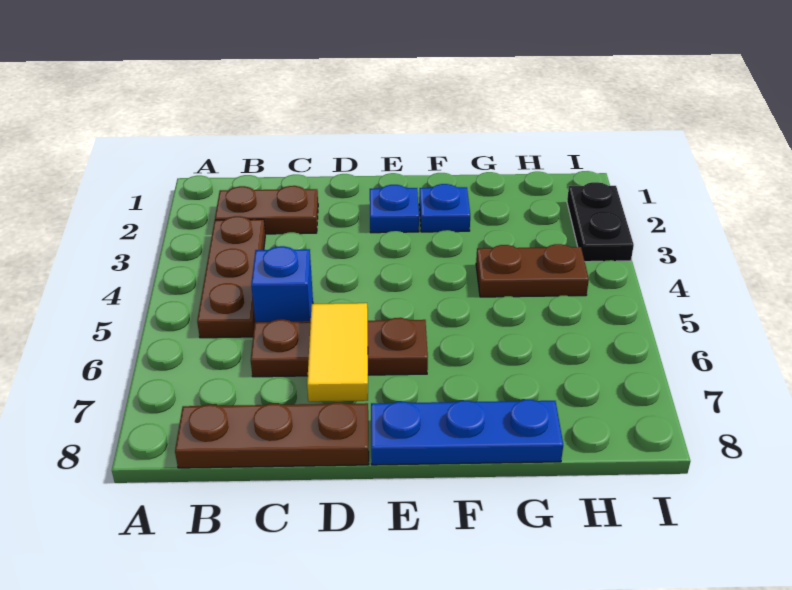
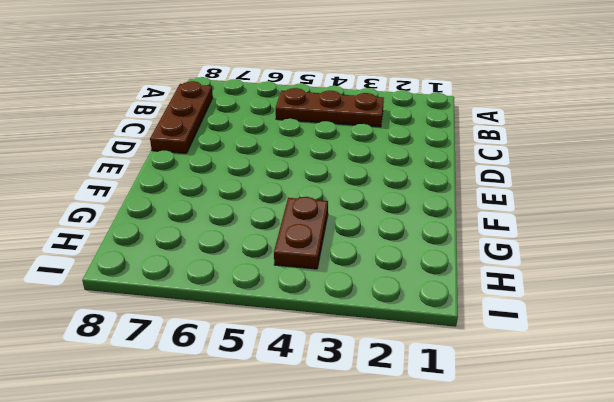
none -> brown plate B2:C2 level 1
none -> blue brick C5 level 1

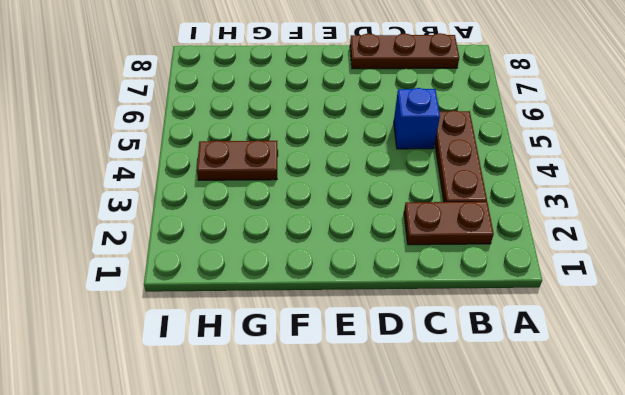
none -> brown plate C6:E6 level 1
none -> blue plate E2 level 1

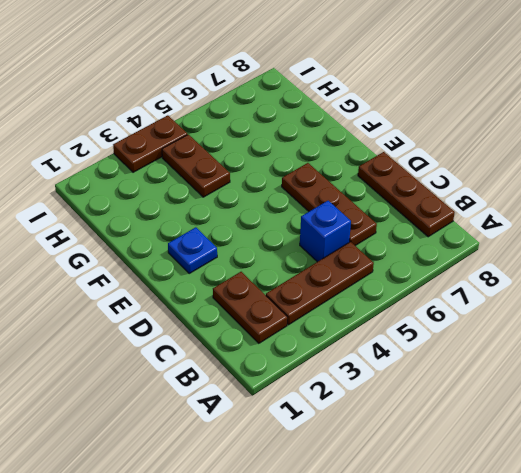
brown plate I3:I4 level 1 -> black plate I2:I3 level 1
none -> blue plate E8:G8 level 1
none -> blue plate F2 level 1

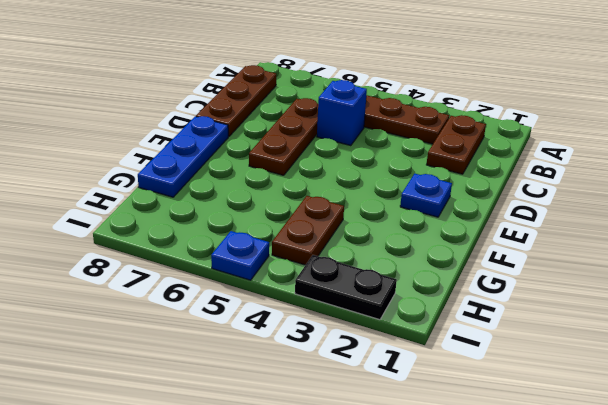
blue plate I5 level 1 -> blue plate F2 level 1
none -> yellow tile D6:D7 level 2

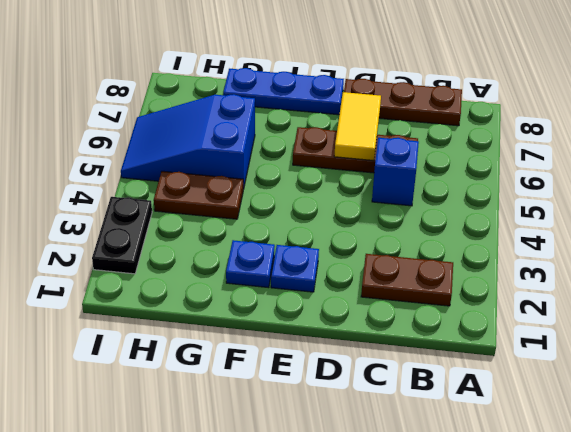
blue slope G5:I6 level 1 top G -> none
none -> brown plate B3:B5 level 1

